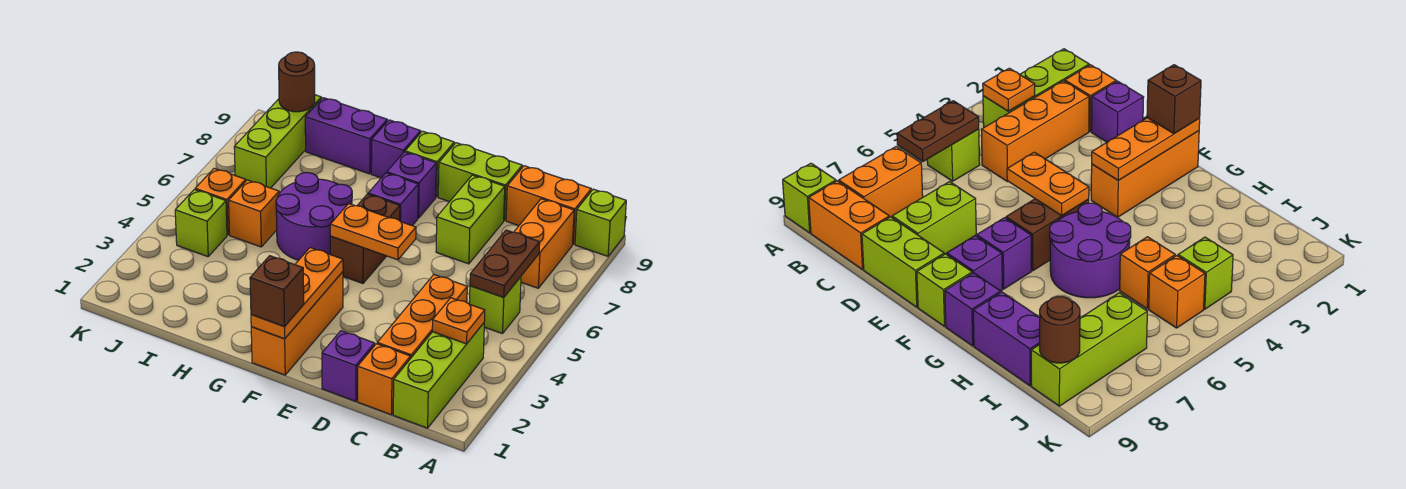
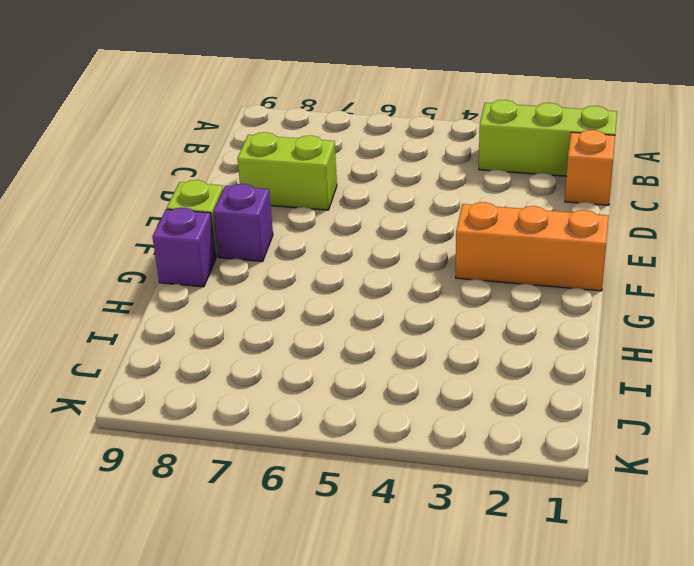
none -> lime brick A9 level 1
none -> lime brick B5 level 1
none -> orange brick B7:B8 level 1

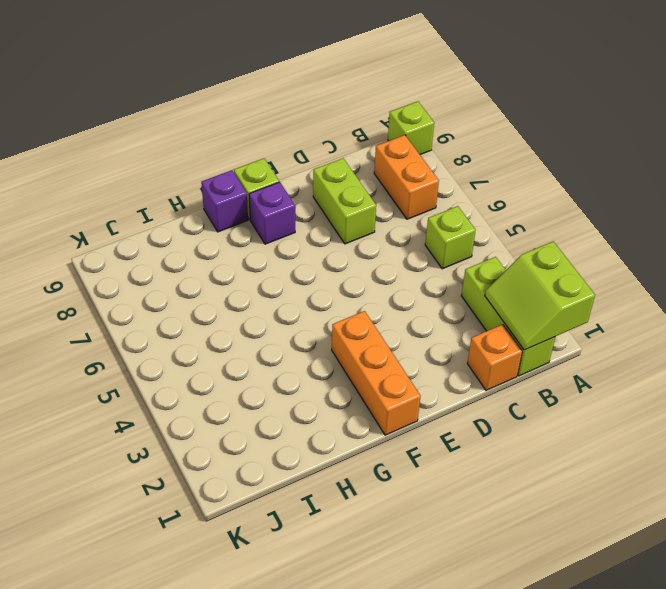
lime slope A1:B2 level 2 top A -> none
none -> orange brick B9:C9 level 1
none -> orange brick C2:C4 level 1
none -> purple brick D1 level 1

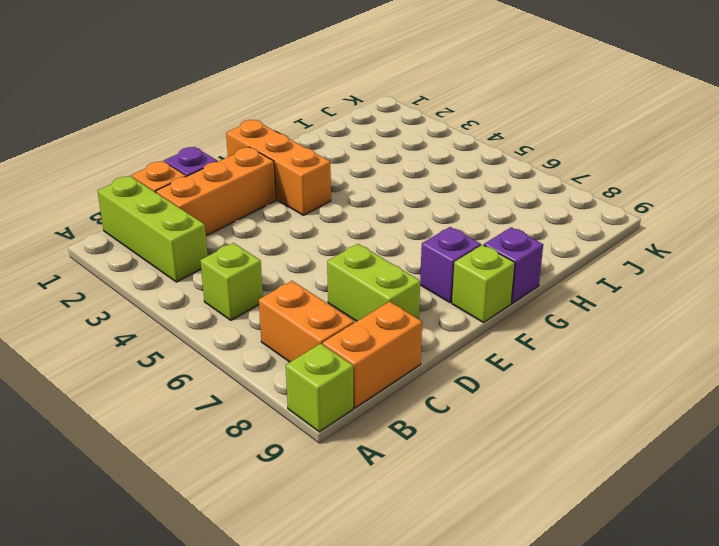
orange brick C2:E2 level 1 -> orange brick C2:C4 level 1
none -> lime brick D9:E9 level 1
none -> brown brick F5:F6 level 1
none -> purple brick F7 level 1

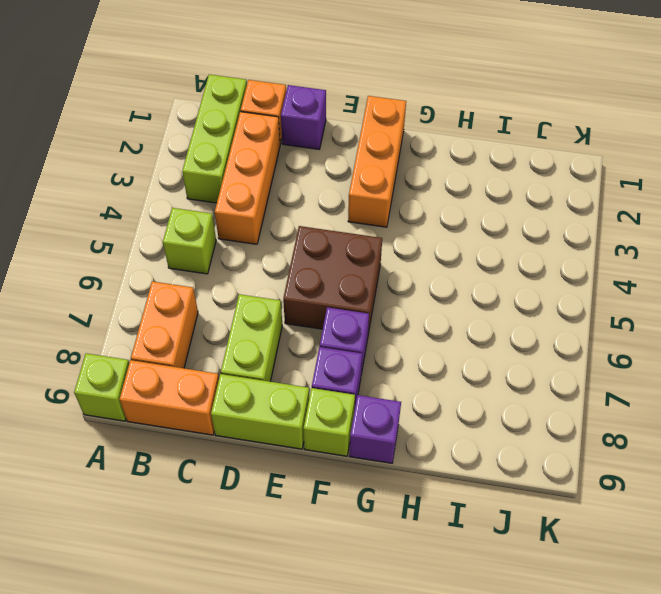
brown brick E5:F6 level 1 -> brown brick F5:F6 level 1
none -> purple round brick G5:H6 level 1
none -> purple brick H9:I9 level 1
none -> orange brick I5 level 1

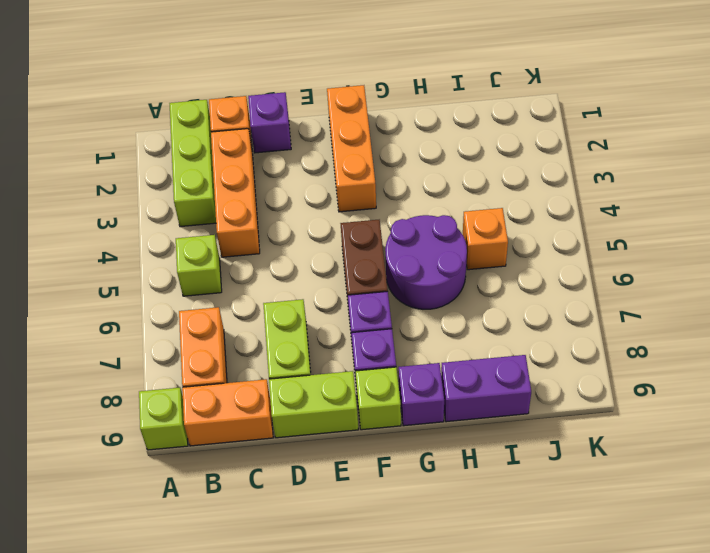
none -> lime brick J4 level 1
none -> orange brick J5 level 1
none -> lime brick J7:J9 level 1

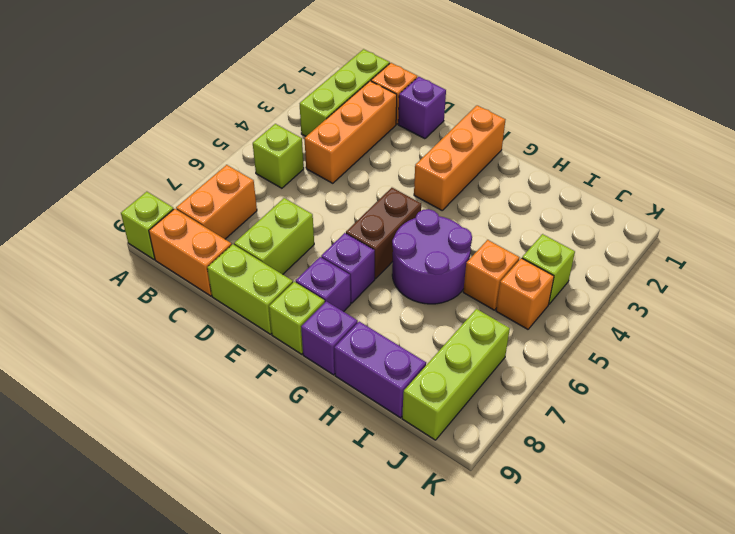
none -> orange plate B3 level 2
none -> brown plate B5:B6 level 2
none -> orange plate E5:F5 level 2

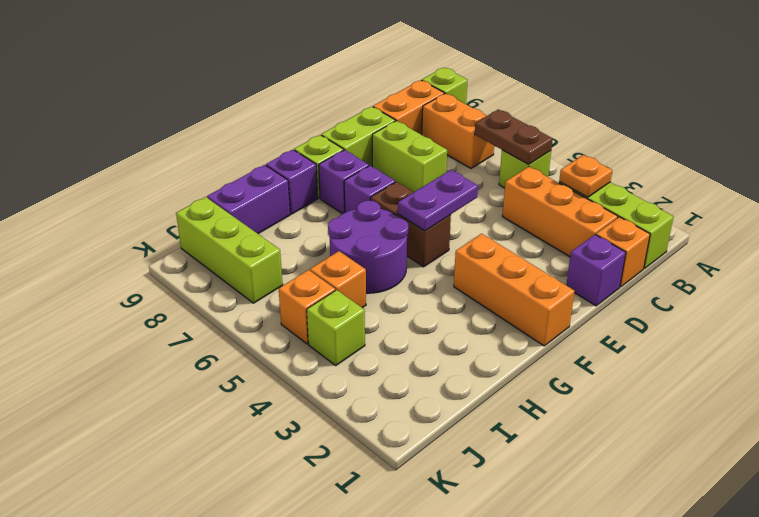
purple plate E5:F5 level 2 -> orange plate E5:F5 level 2
none -> orange plate F1:F3 level 2
none -> brown round brick J9 level 2
none -> brown brick F1 level 3

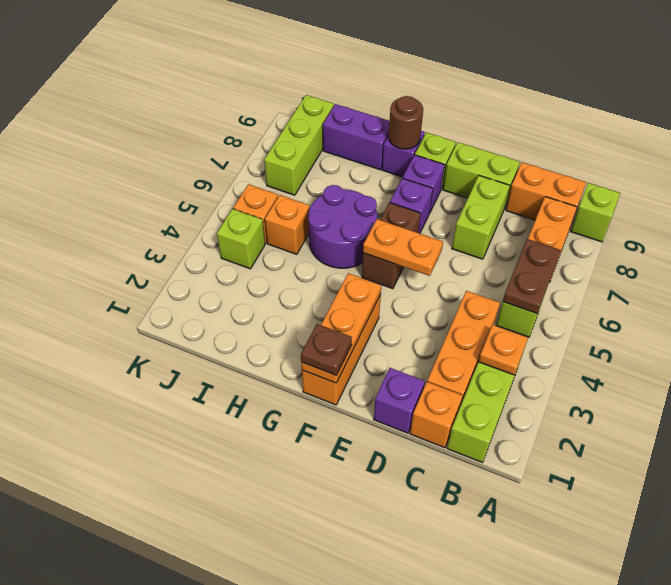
brown plate F1 level 3 -> brown brick F1 level 3
brown round brick G9 level 2 -> brown round brick J9 level 2

